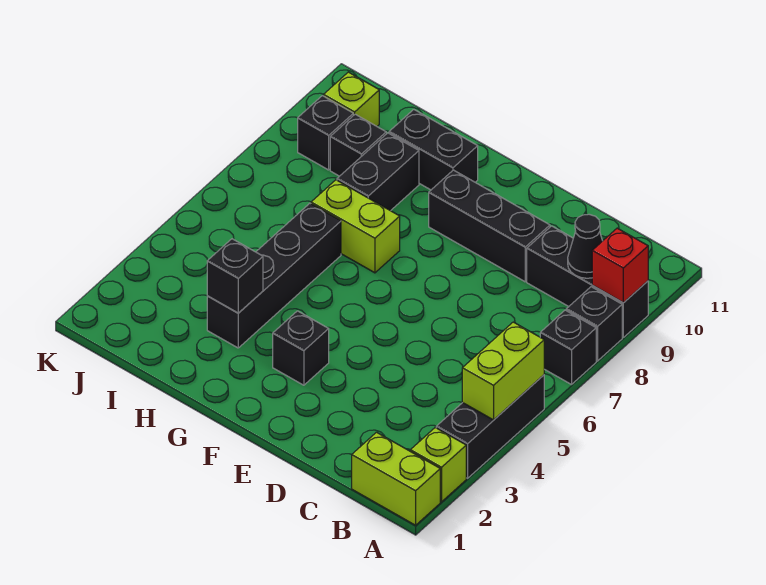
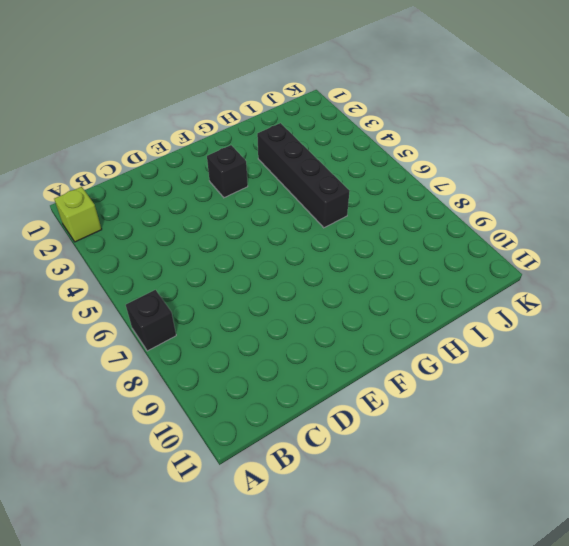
none -> lime brick A1:B1 level 1
none -> black brick A3:A5 level 1
none -> black brick A8 level 1

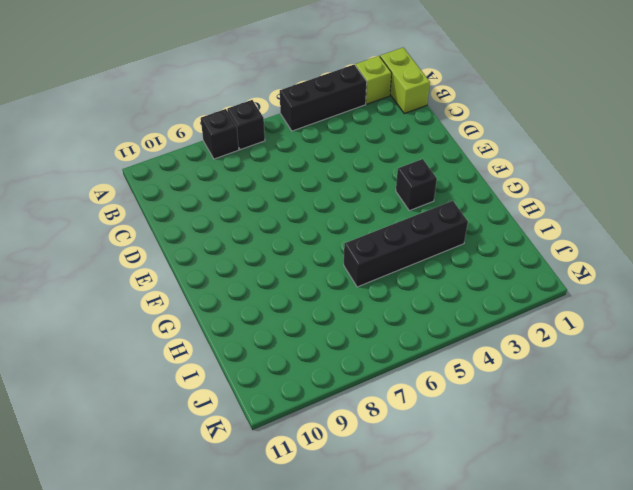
none -> black brick A9:C9 level 1
none -> black brick D9:F9 level 1
none -> lime brick G7:H7 level 1

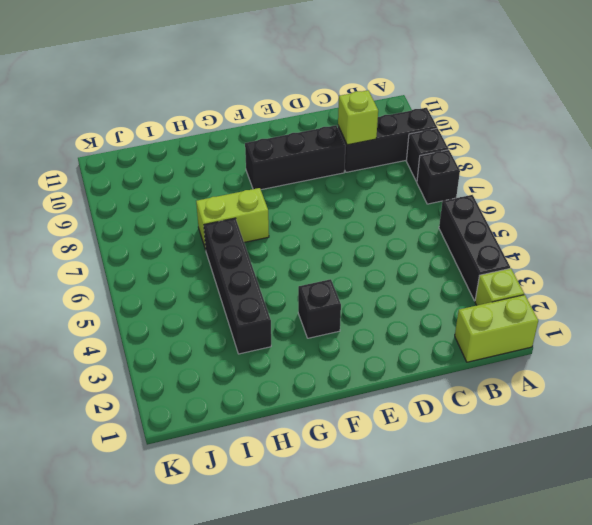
lime brick C9 level 2 -> lime brick J10 level 1
none -> black brick G10:H10 level 1
none -> black brick H8:H9 level 1
none -> black brick I9 level 1

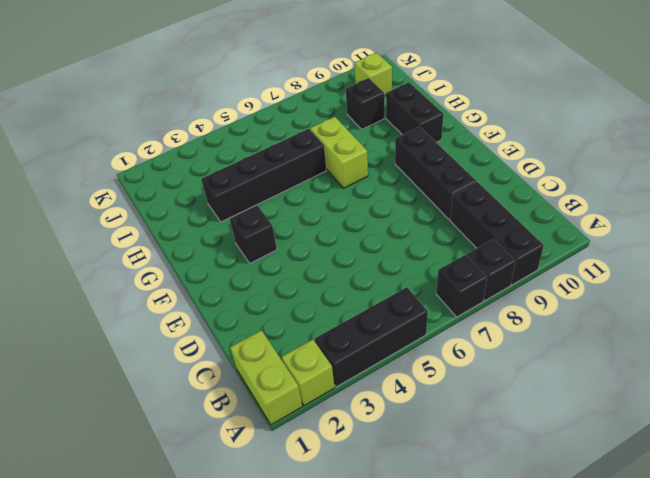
none -> black brick H8:H9 level 1
none -> black brick J9 level 1
none -> lime brick A4:A5 level 2

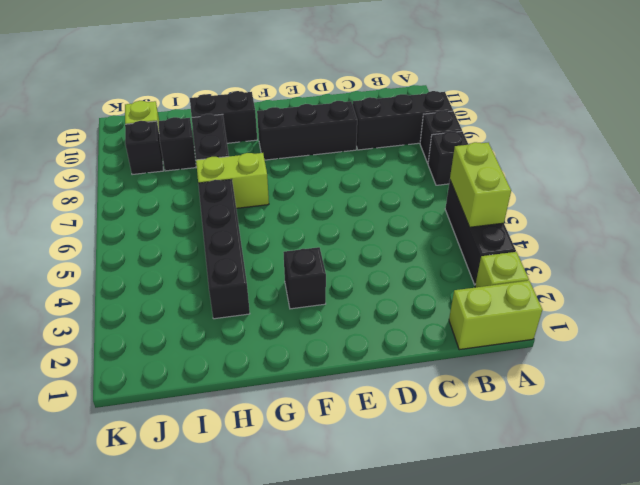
none -> red brick A9 level 2
none -> black cone B9 level 2
none -> black brick H3 level 2

